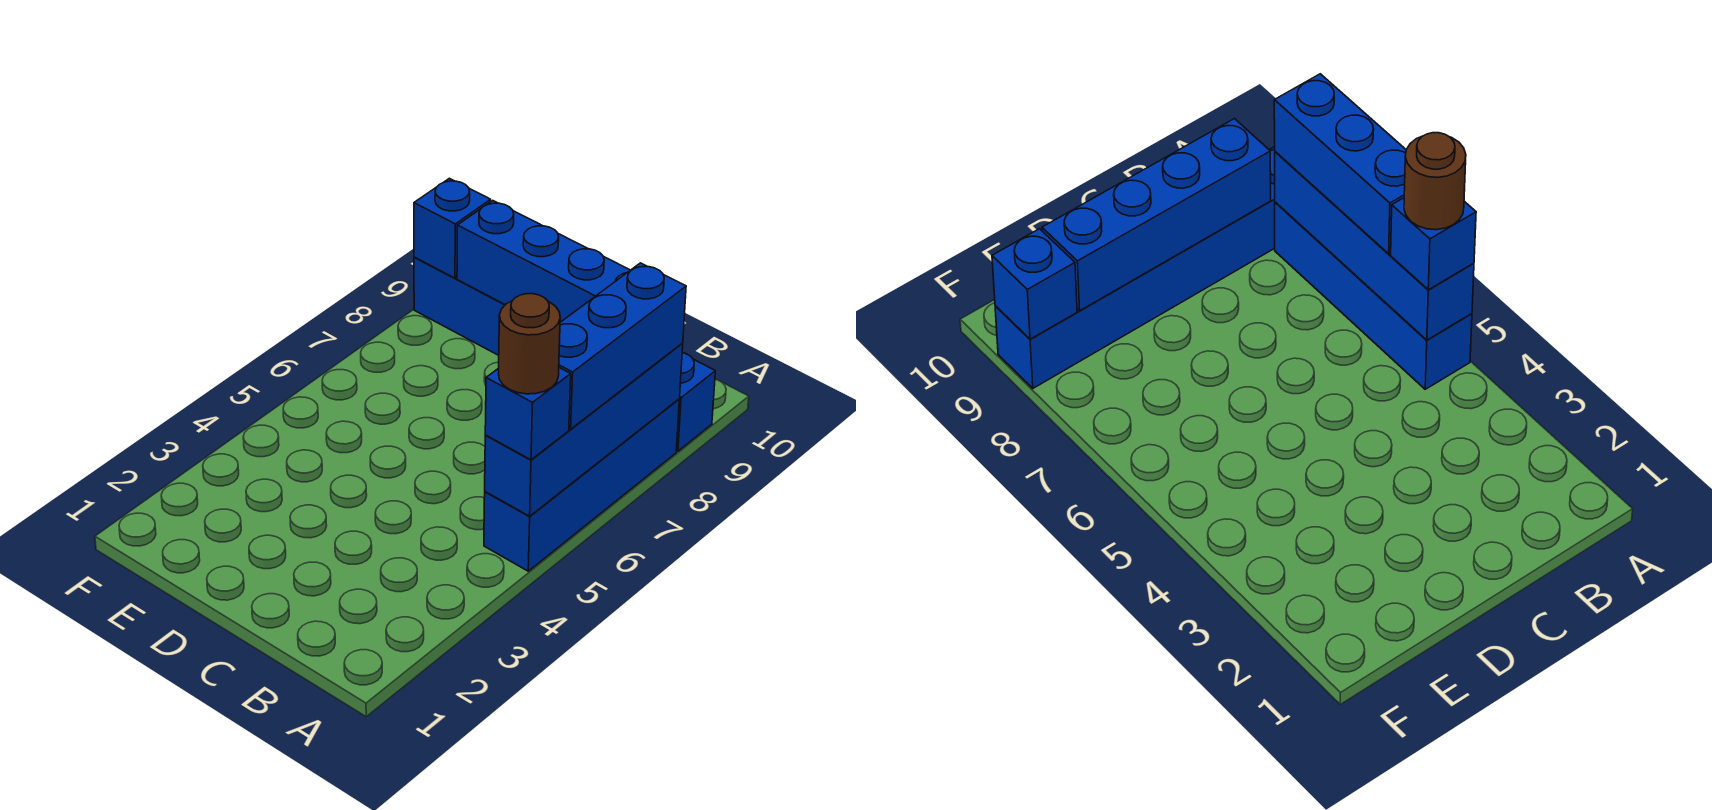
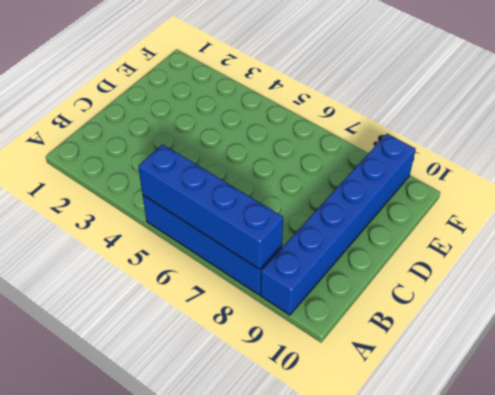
none -> blue brick B9:E9 level 2
none -> blue brick F9 level 2

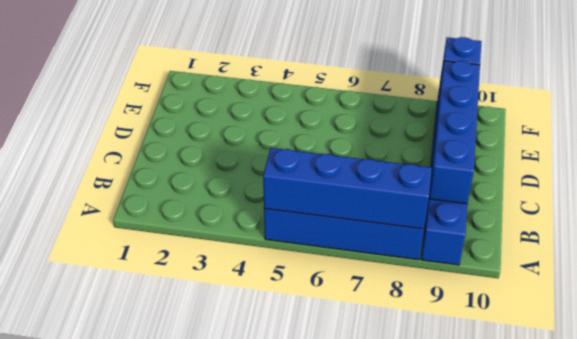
none -> blue brick A5 level 3
none -> blue brick A6:A8 level 3

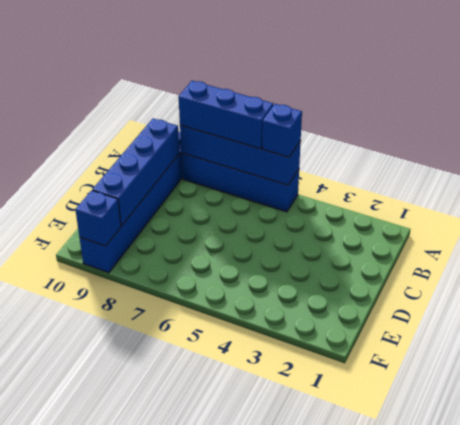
none -> brown round brick A5 level 4

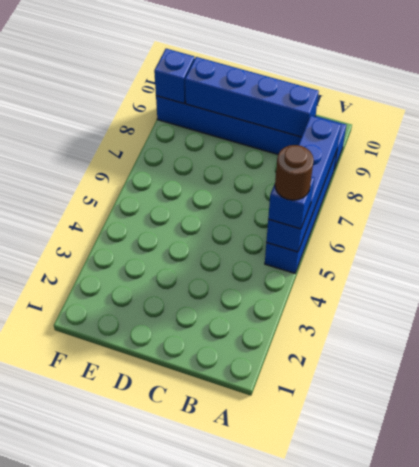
none -> blue brick A6:A8 level 3

